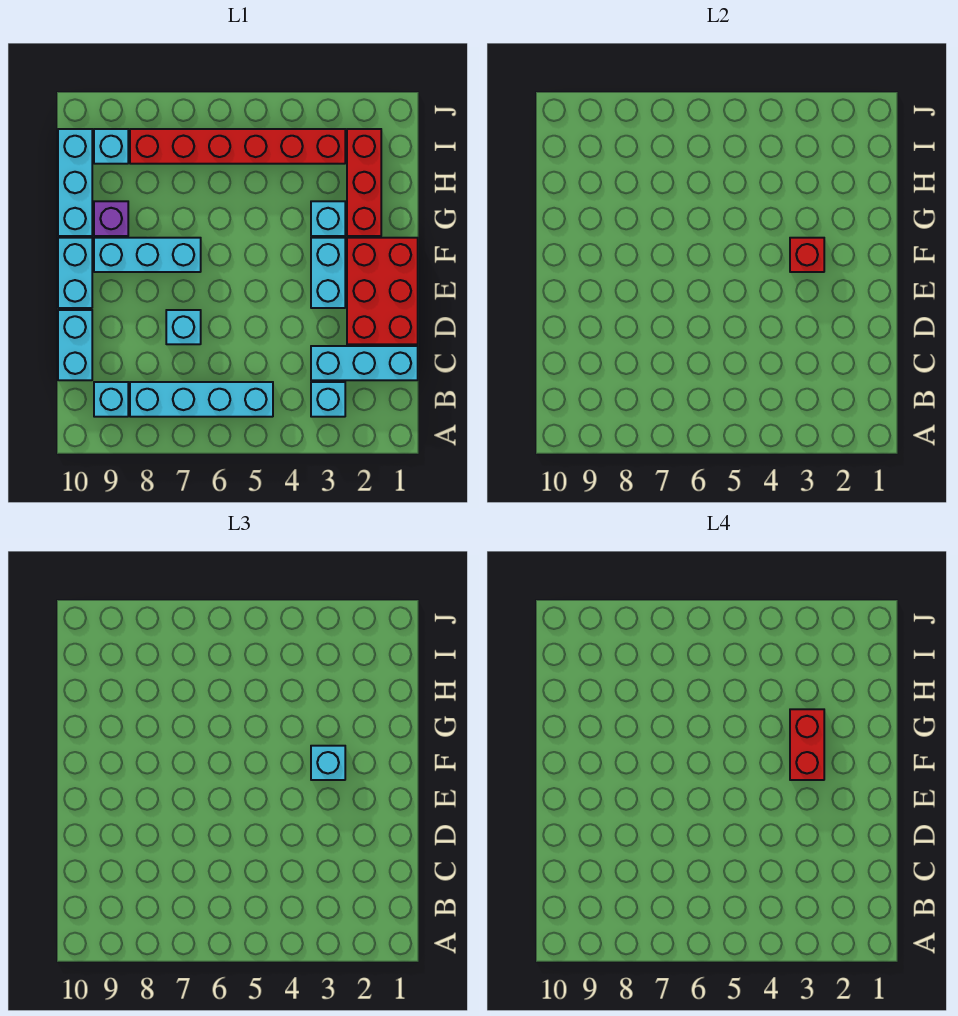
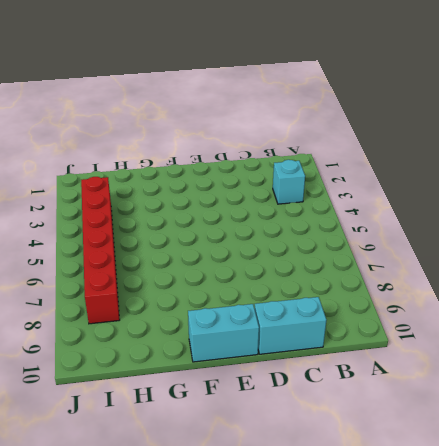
none -> cyan brick B5:B8 level 1
none -> cyan brick B9 level 1
none -> cyan brick C1:C3 level 1

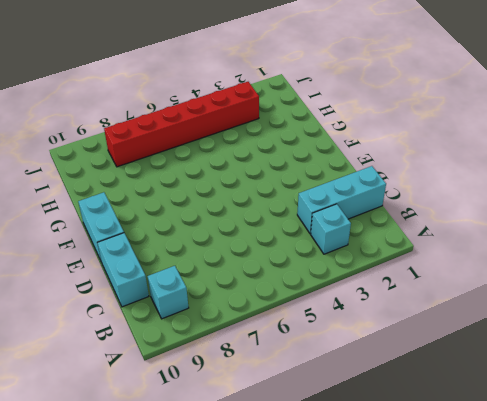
none -> cyan brick B5:B8 level 1
none -> red brick D1:F2 level 1
none -> cyan brick D7 level 1

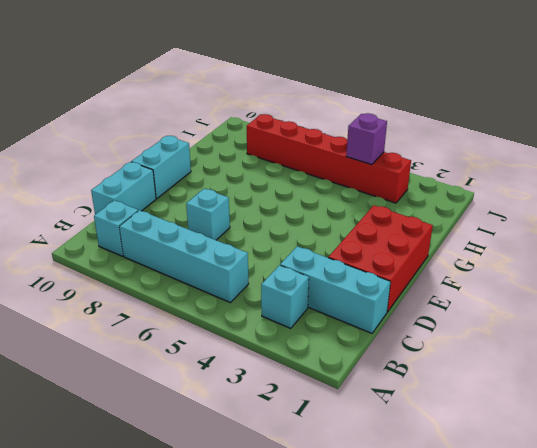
purple brick I4 level 2 -> purple brick G9 level 1
none -> cyan brick E3:F3 level 1
none -> cyan brick F7:F9 level 1
none -> red brick G2:I2 level 1

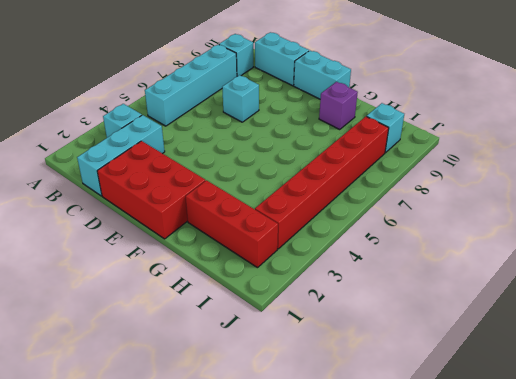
none -> cyan brick E3:F3 level 1
none -> cyan brick F7:F9 level 1
none -> cyan brick G3 level 1

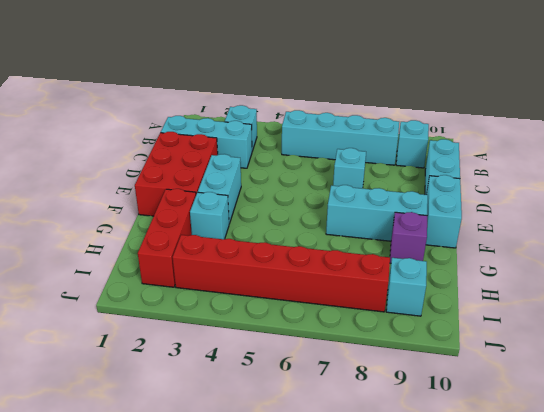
none -> cyan brick G10:I10 level 1
none -> red brick F3 level 2
none -> cyan brick F3 level 3

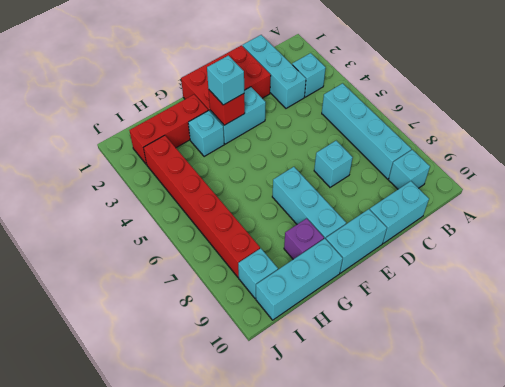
none -> red brick F3:G3 level 4

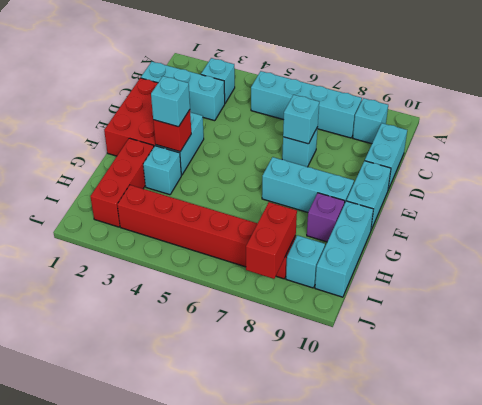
cyan brick D7 level 2 -> none
red brick I8:J8 level 2 -> red brick F3:G3 level 4

